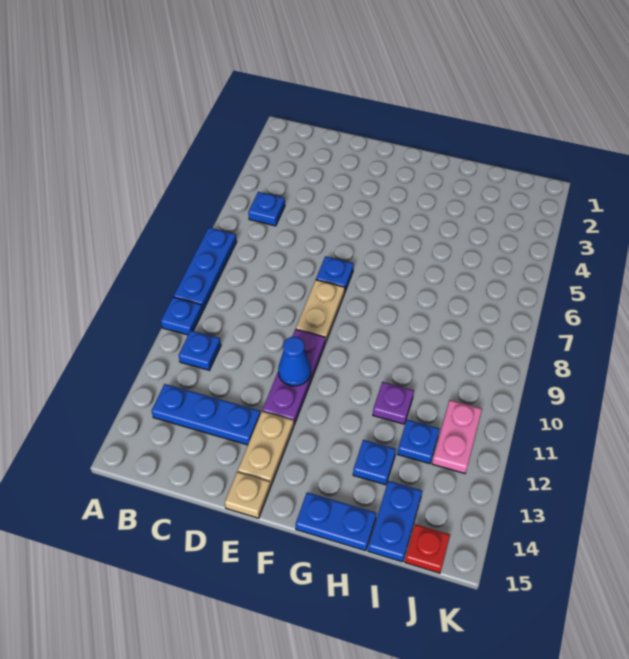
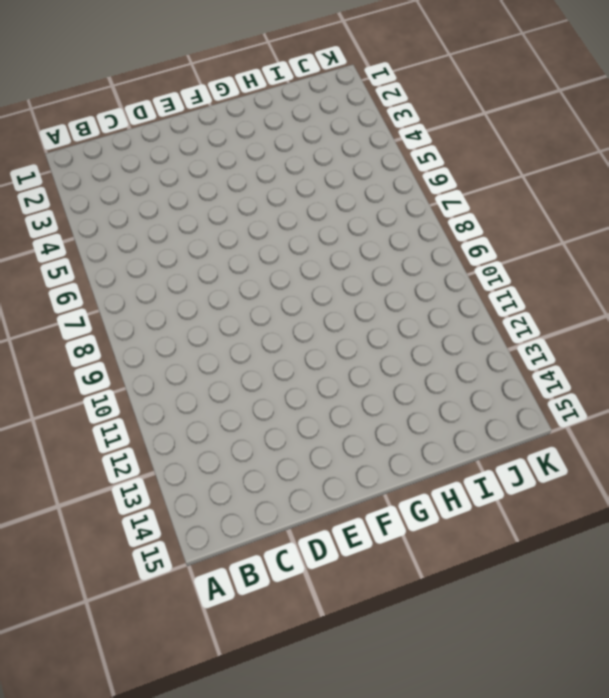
none -> blue plate A7:A9 level 1
none -> blue plate A10 level 1
none -> blue plate B5 level 1

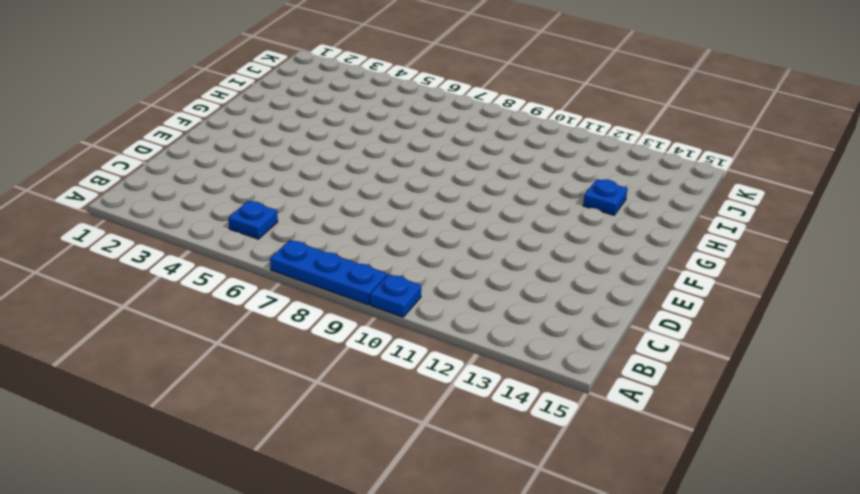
none -> blue plate B11 level 1
none -> blue plate B13:D13 level 1
none -> blue plate E7 level 1

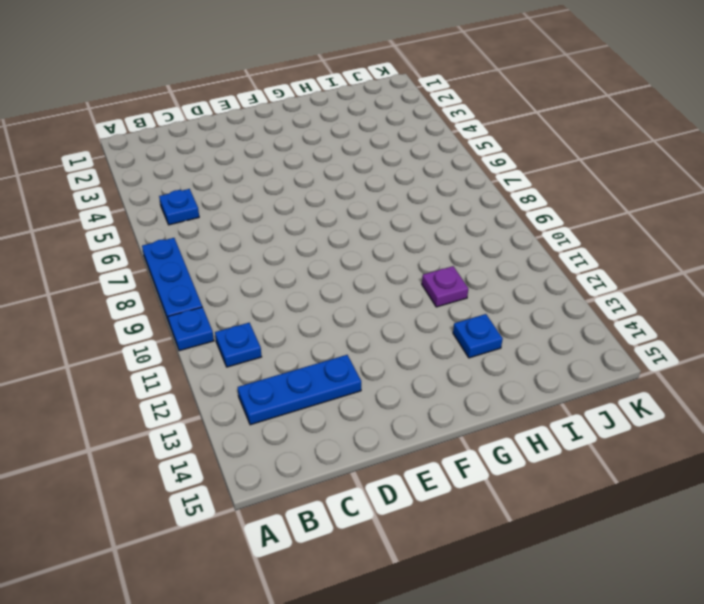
none -> blue plate E7 level 1
none -> tan plate E8:E9 level 1
none -> purple plate E10:E12 level 1

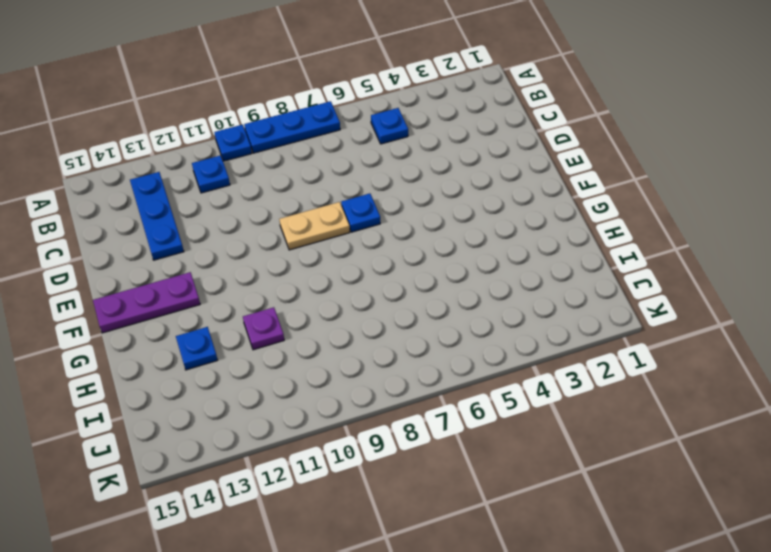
purple plate F13:F15 level 1 -> purple plate E10:E12 level 1
none -> tan plate E13:E14 level 1
none -> tan plate E15 level 1
none -> blue plate G15:H15 level 1

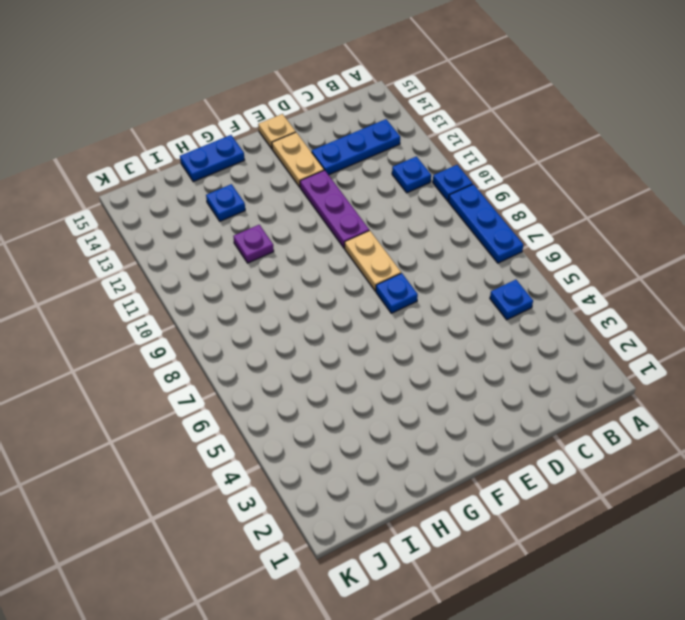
none -> blue plate I12 level 1
none -> blue plate I14:I15 level 1
none -> pink plate J11:J12 level 1

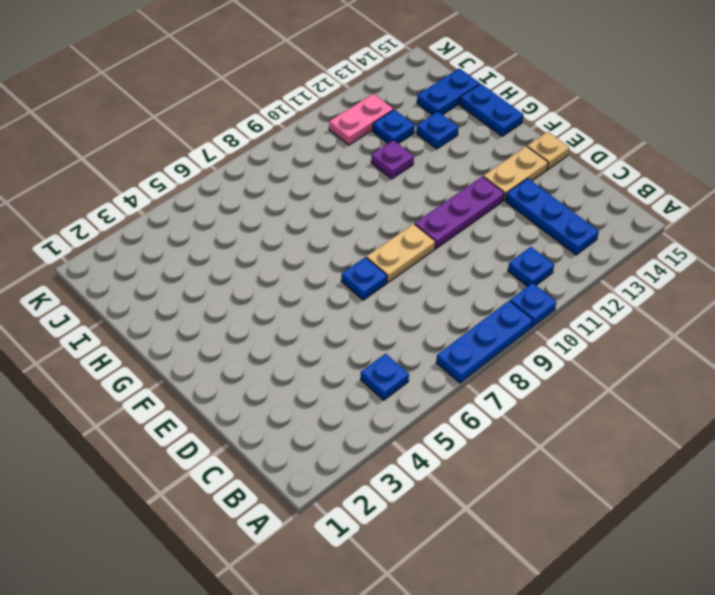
none -> red plate J15 level 1
none -> blue cone E11 level 2

